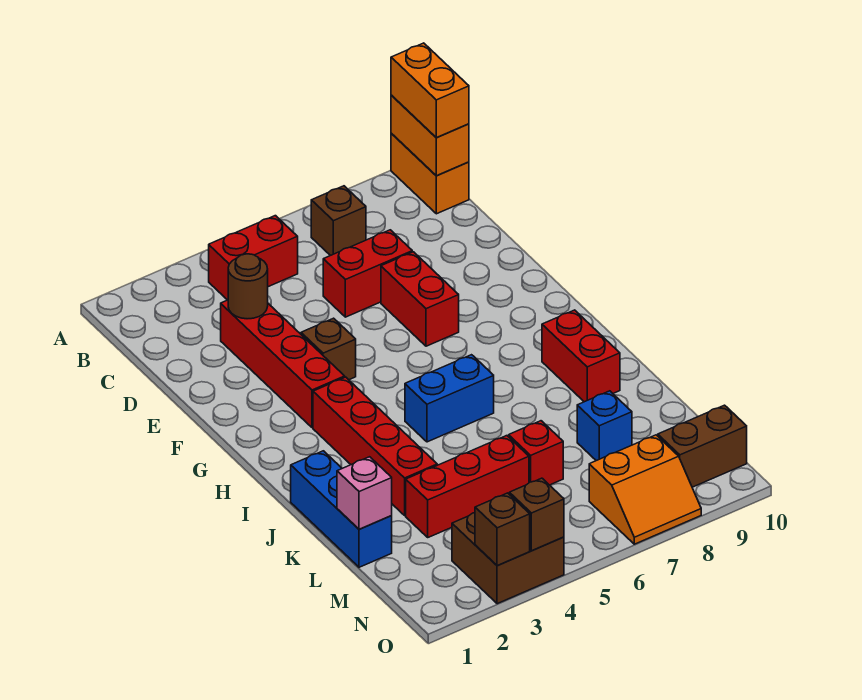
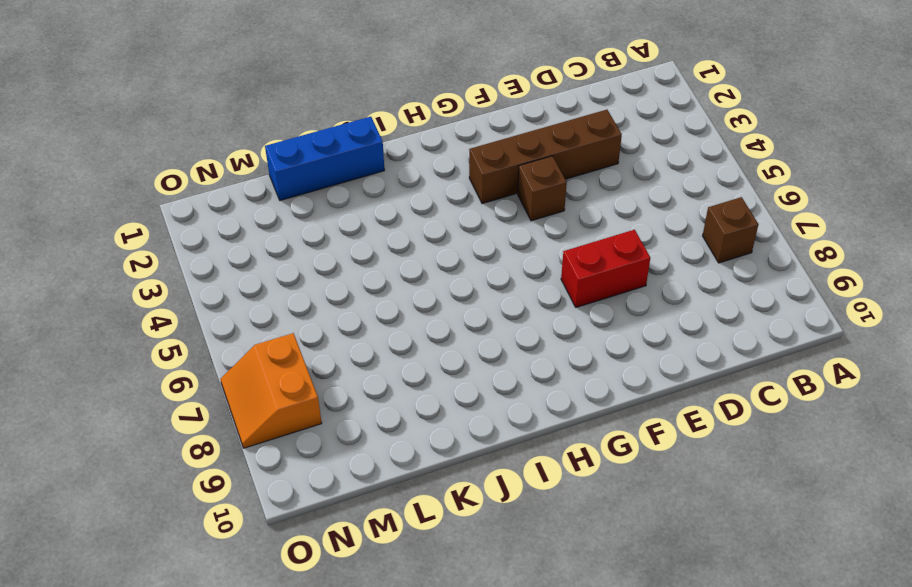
brown brick D3:G3 level 1 -> red brick D3:G3 level 1
none -> orange brick A10:B10 level 1
none -> red brick B4:B5 level 1
none -> red brick D6:D7 level 1

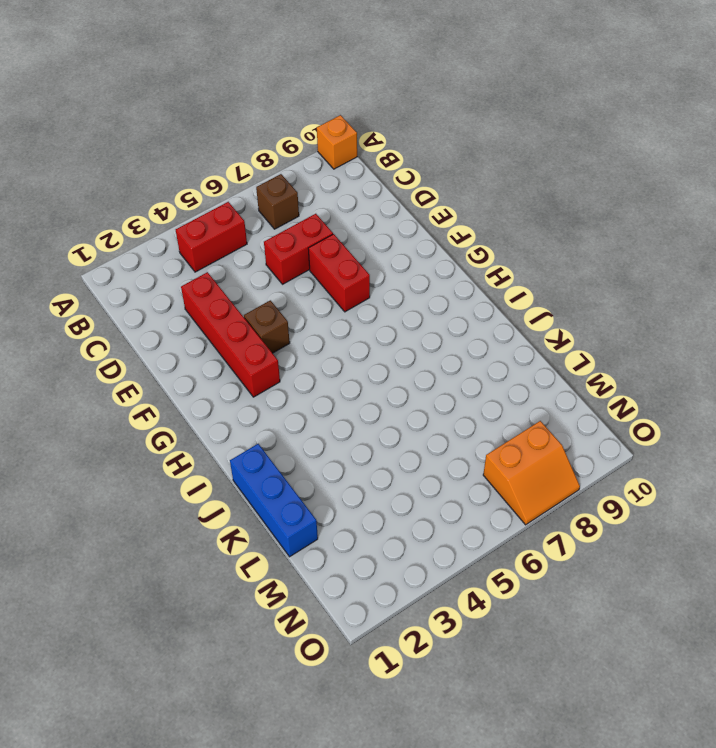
orange brick A10 level 1 -> orange brick A10:B10 level 1
none -> red brick H3:K3 level 1
none -> blue brick I5:I6 level 1
none -> red brick I9:J9 level 1

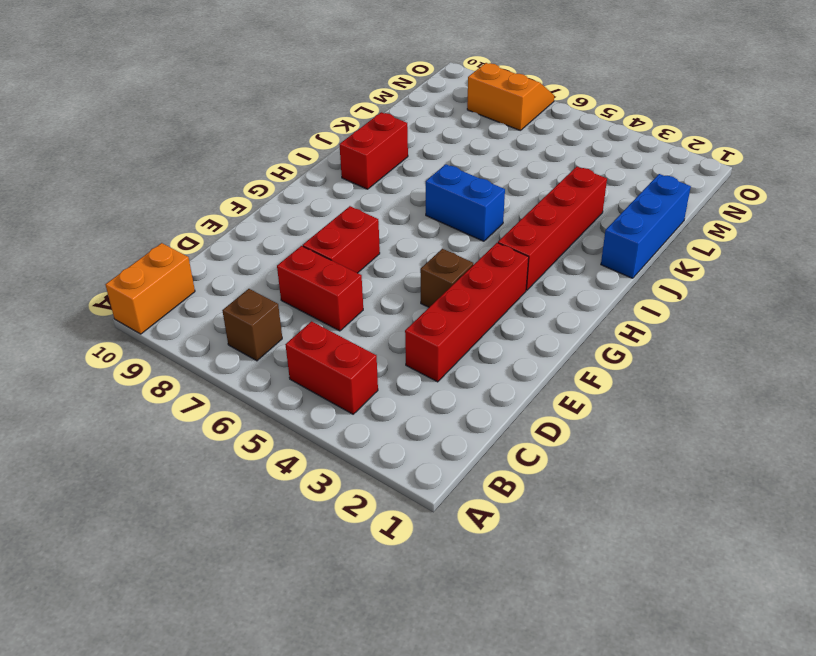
none -> red brick L3:L5 level 1
none -> red brick L6 level 1
none -> blue brick L8 level 1

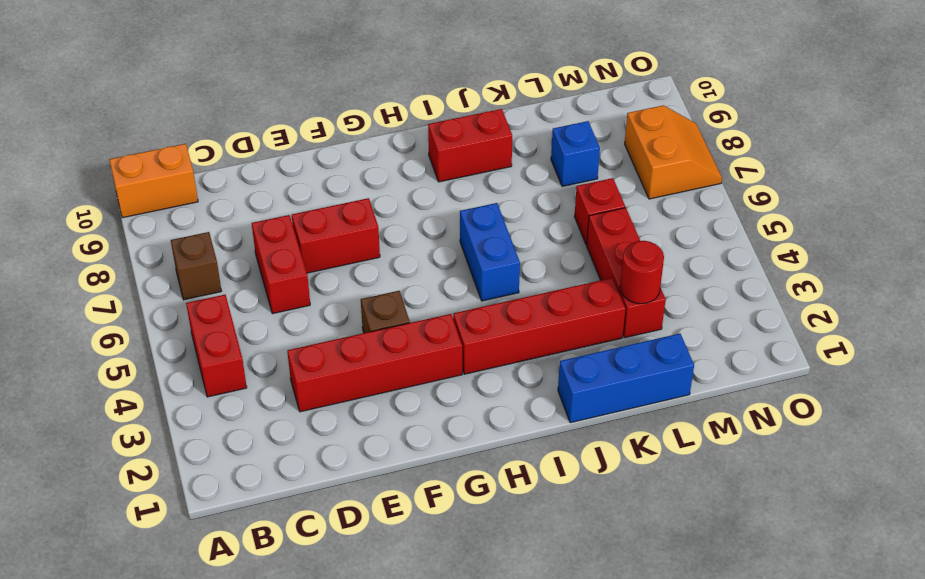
red round brick L3 level 2 -> none
none -> brown brick N3:O4 level 1
none -> brown brick N9:N10 level 1
none -> orange brick A10:B10 level 2

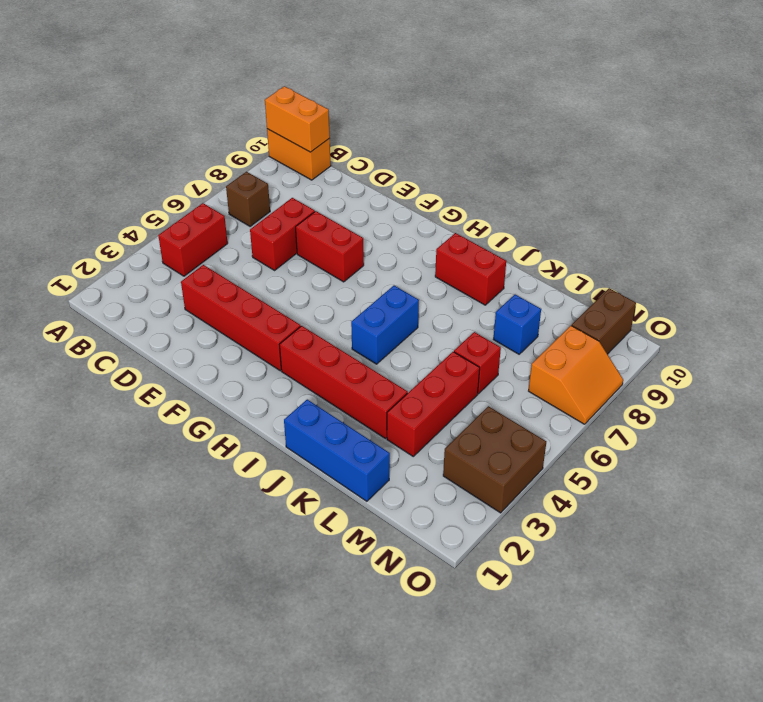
none -> brown brick F4 level 1
none -> brown round brick D3 level 2
none -> pink brick L1 level 2

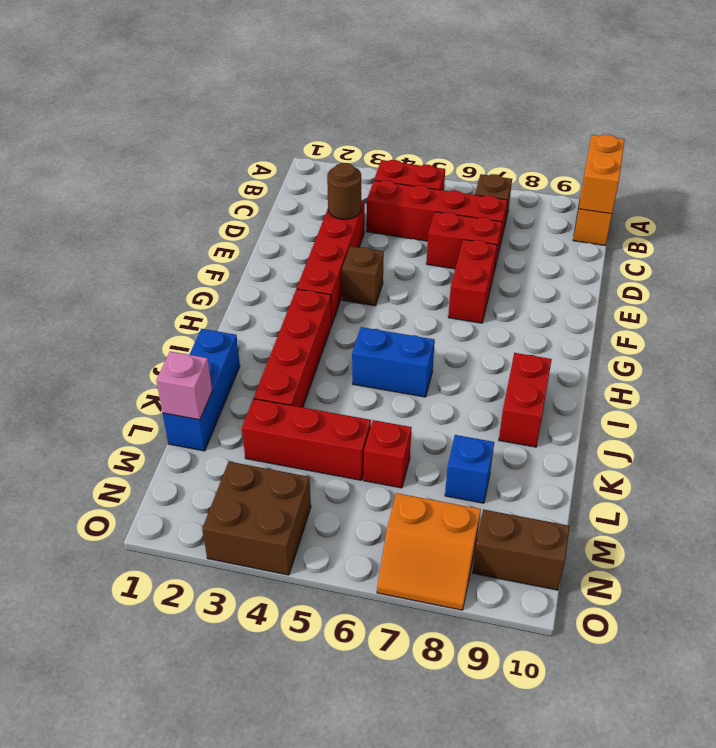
red brick C4:C7 level 1 -> none
none -> brown brick O3 level 2
none -> brown brick O4 level 2
none -> orange brick A10:B10 level 3

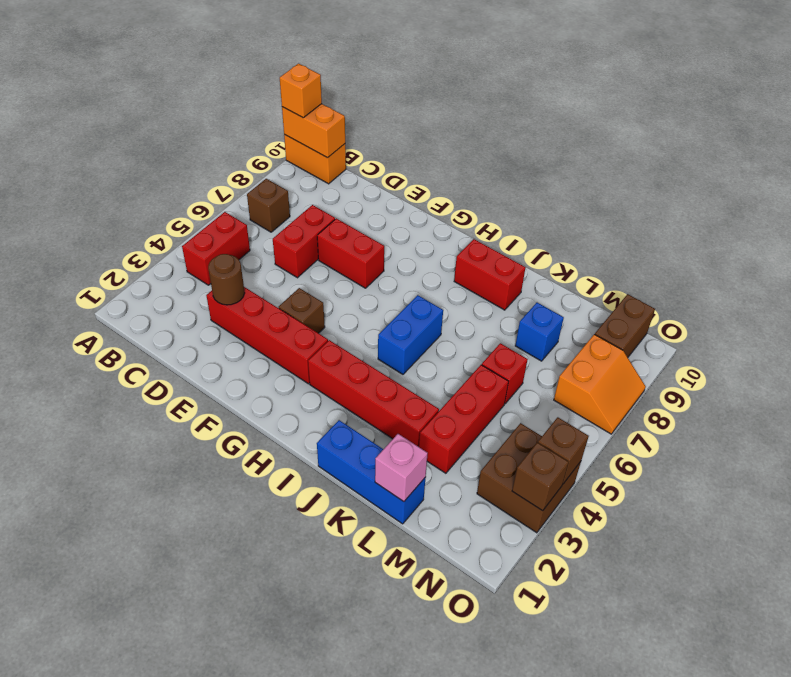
orange brick A10 level 3 -> orange brick A10:B10 level 3

